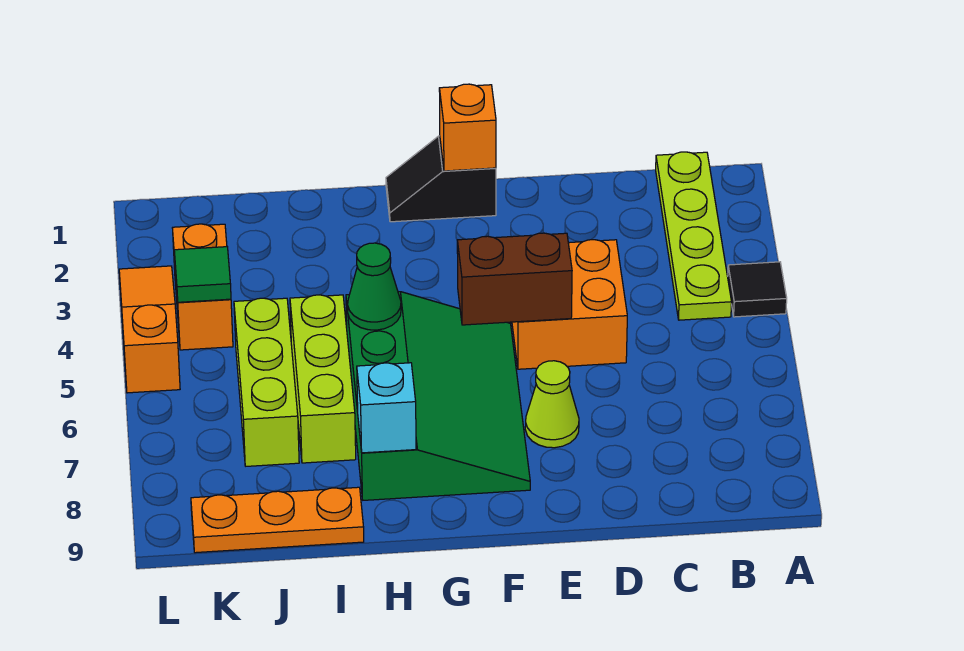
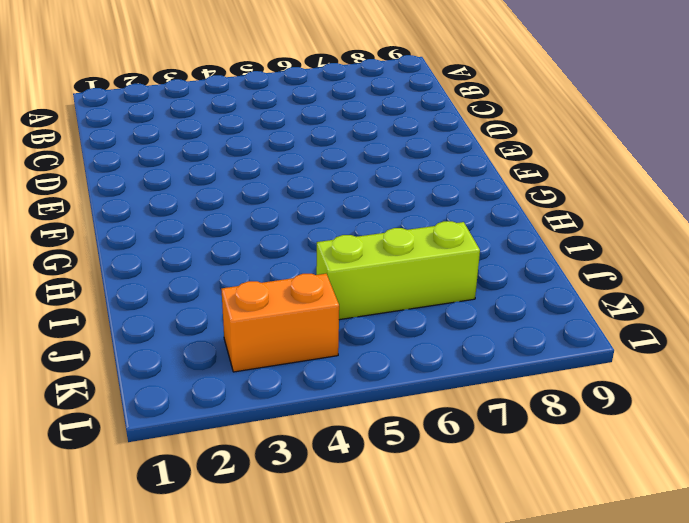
none -> black tile A4 level 1
none -> lime plate B1:B4 level 1
none -> orange brick D4:E5 level 1

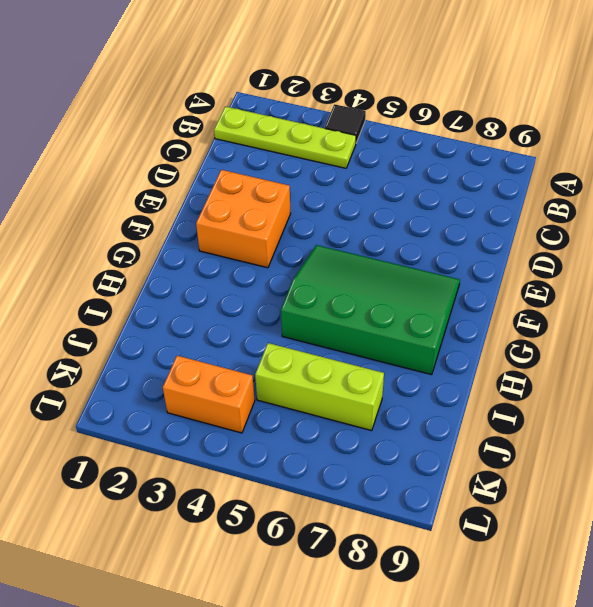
orange brick E2:F3 level 1 -> orange brick D4:E5 level 1
none -> lime cone E7 level 1
none -> black slope F1:G1 level 1 top F
none -> lime brick I5:I7 level 1

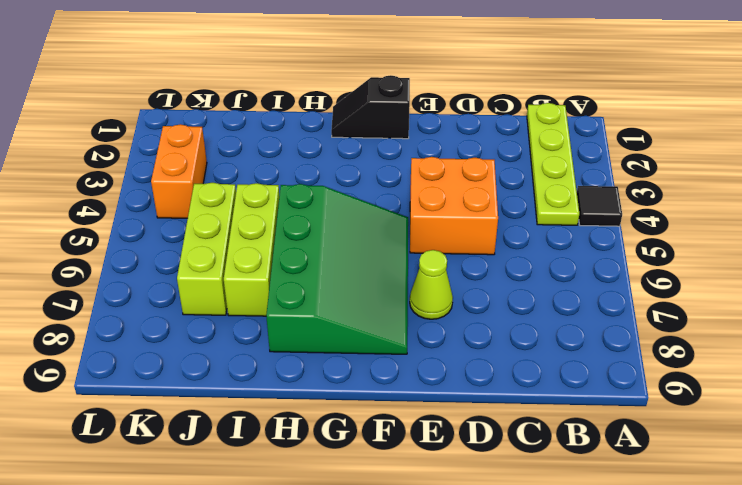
none -> orange plate I9:K9 level 1
none -> orange slope L3:L5 level 1 top 5
none -> brown brick E5:F5 level 2

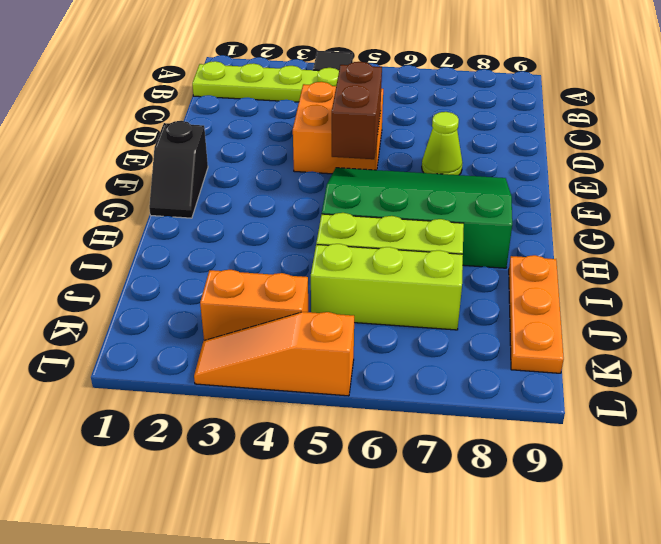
none -> orange brick F1 level 2
none -> green cone H5 level 2
none -> cyan brick H8 level 2

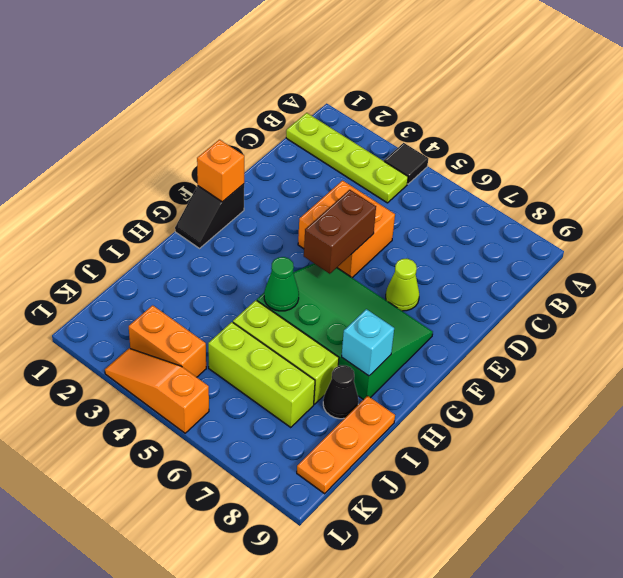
black cone I8 level 1 -> none
none -> green tile K4 level 2

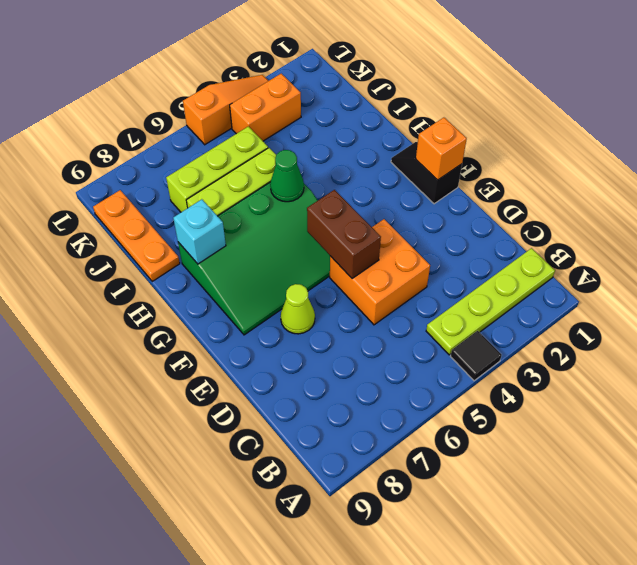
none -> green tile K4 level 2

